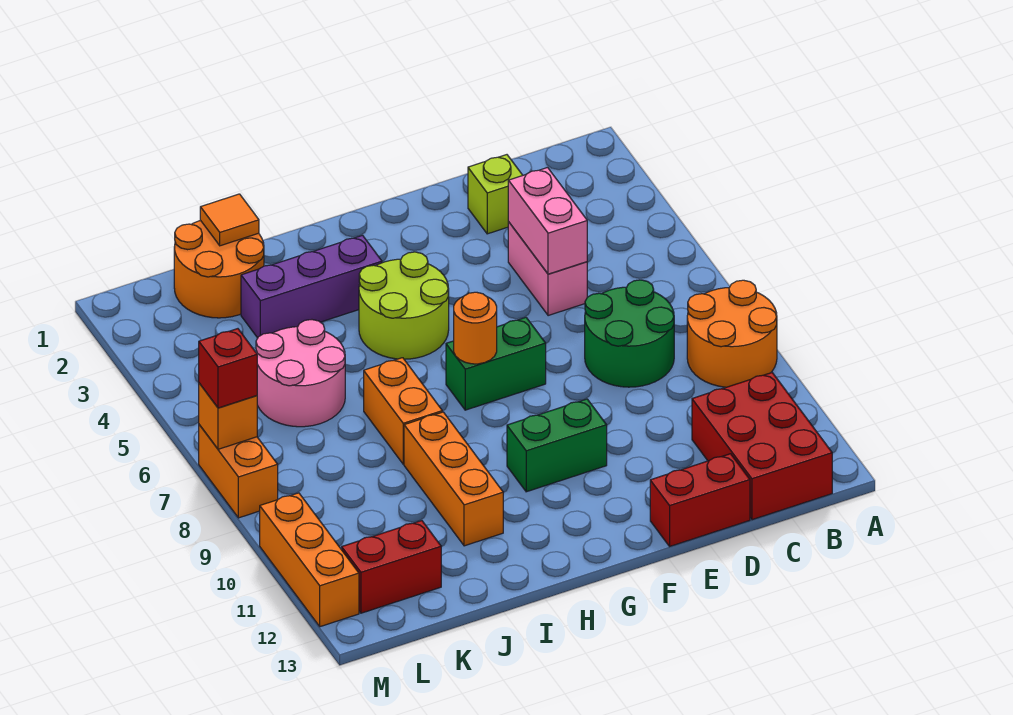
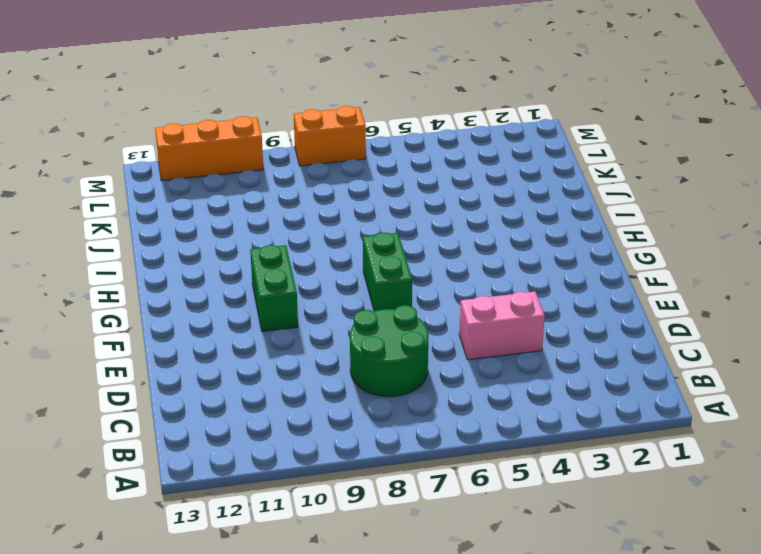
none -> orange round brick A8:B9 level 1
none -> red brick B11:C13 level 1
none -> lime brick D2 level 1

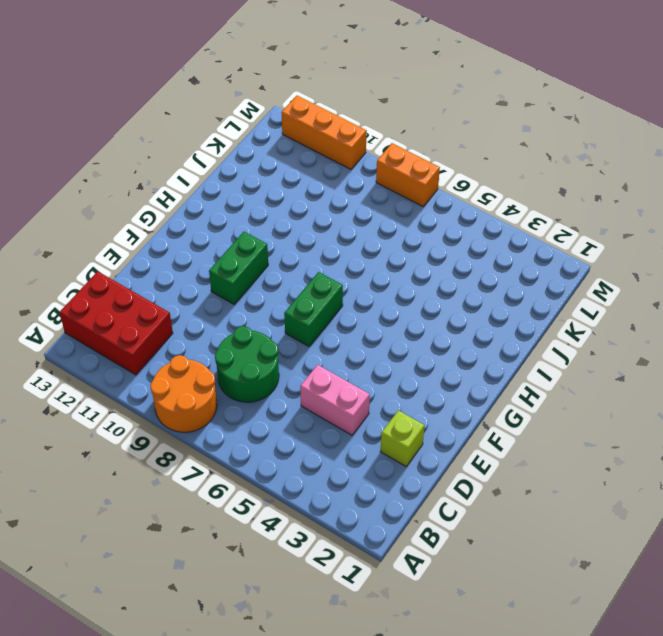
none -> red brick D13:E13 level 1
none -> lime round brick G4:H5 level 1
none -> purple brick H3:J3 level 1

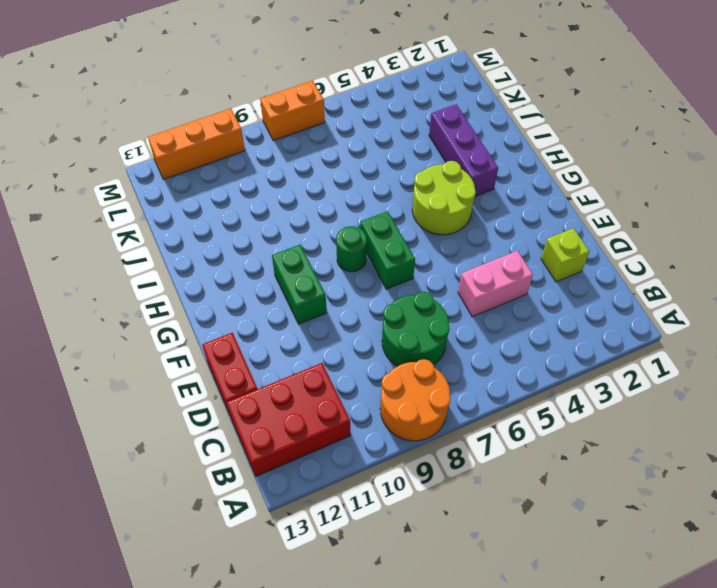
green round brick G8 level 1 -> none
none -> orange brick I7:I8 level 1
none -> orange brick I9:I11 level 1
none -> orange round brick J1:K2 level 1

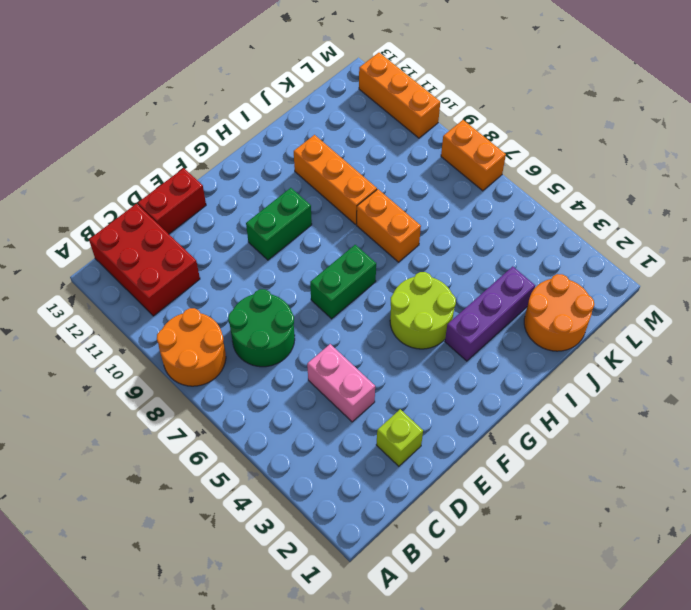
none -> pink round brick J5:K6 level 1
none -> red brick K12:L12 level 1
none -> pink brick D4:D5 level 2

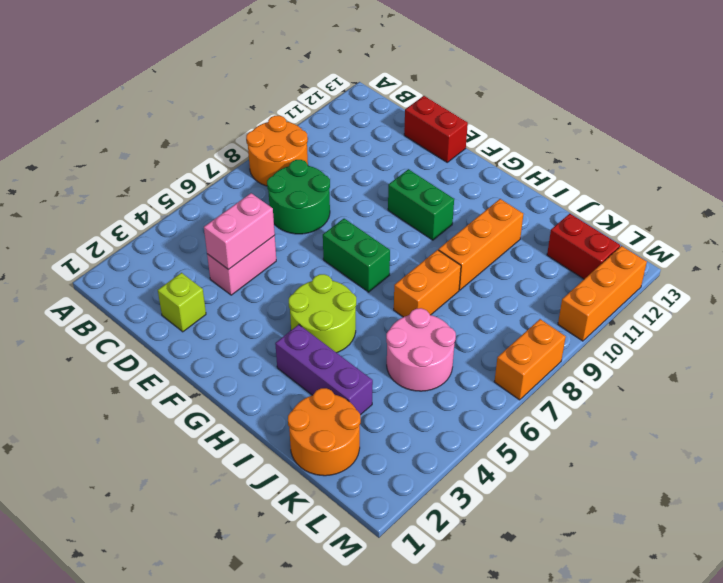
none -> red brick B11:C13 level 1
none -> orange round brick G7 level 2
none -> orange tile J1 level 2

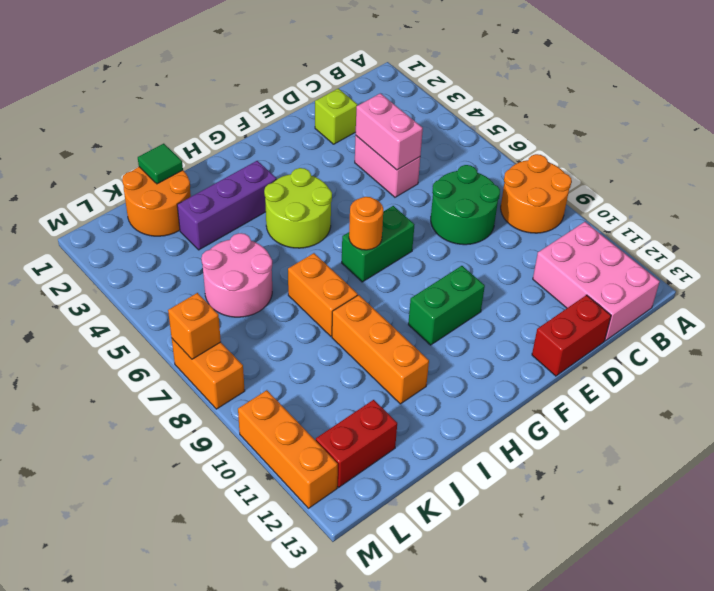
pink brick B11:C13 level 1 -> red brick B11:C13 level 1
green tile J1 level 2 -> orange tile J1 level 2
none -> red brick M7 level 3

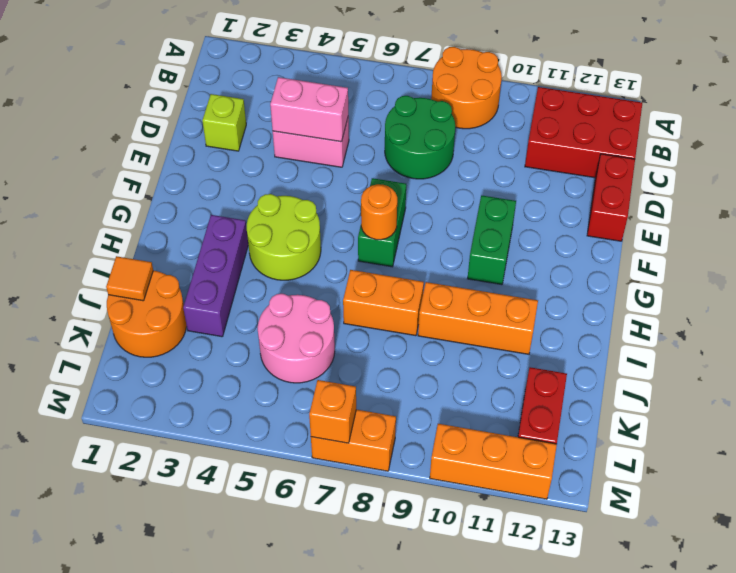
none -> red brick M7 level 3

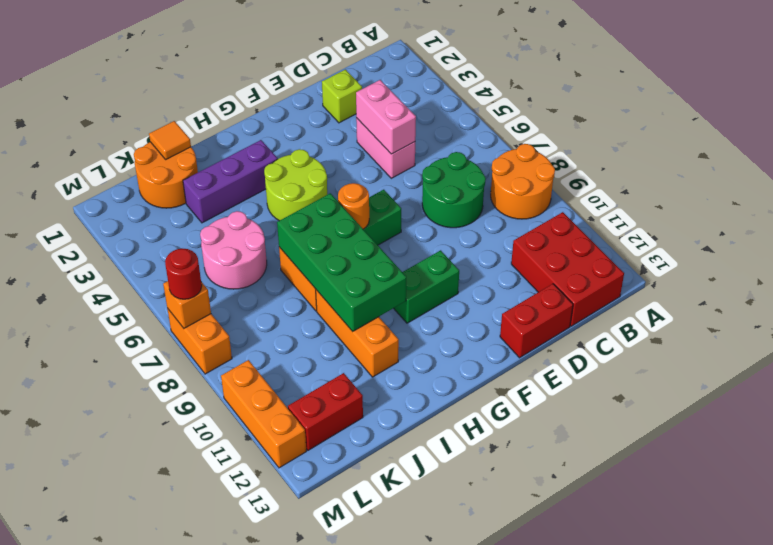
green brick H7:I10 level 2 -> none
red round brick M7 level 3 -> red brick M7 level 3

